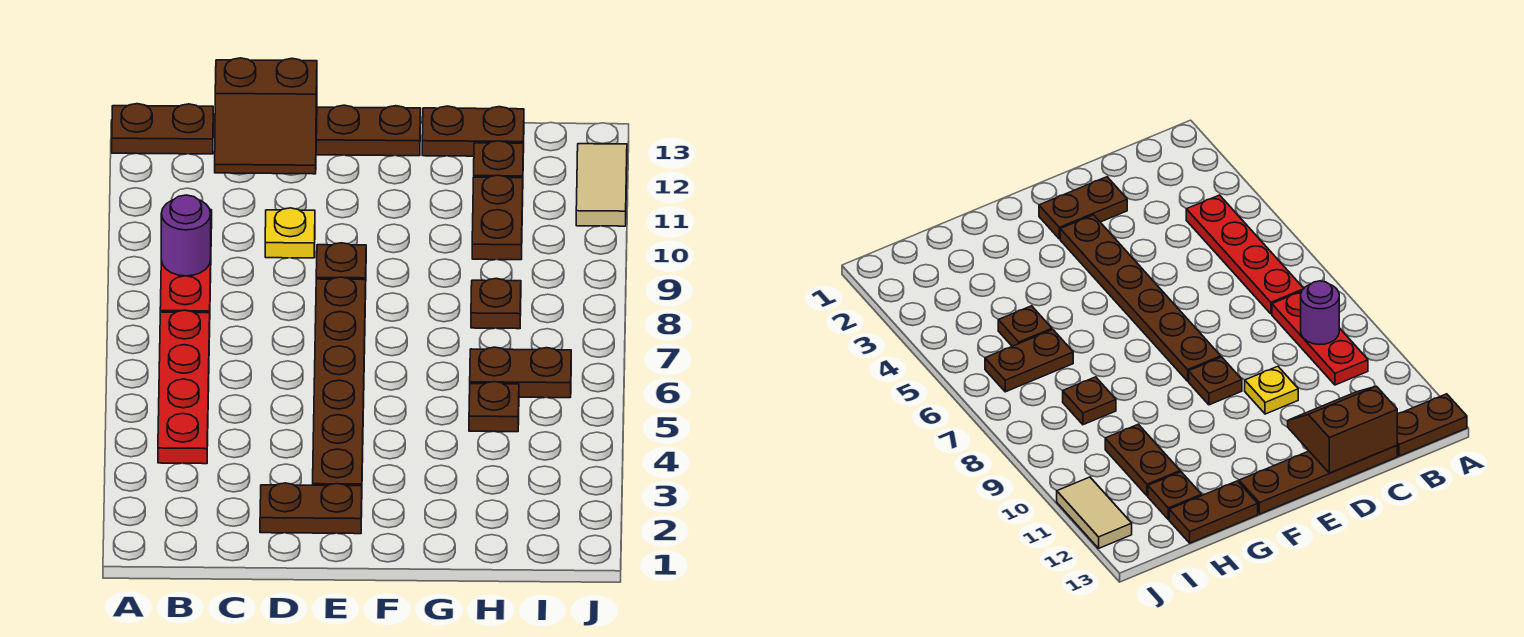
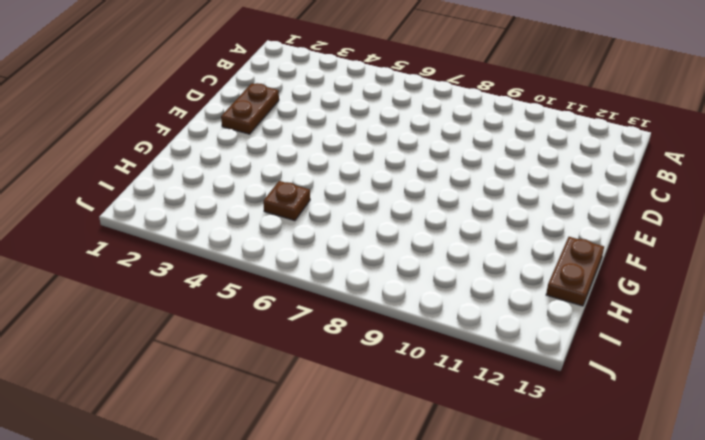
none -> brown plate A13:B13 level 1
none -> red plate B4:B7 level 1
none -> red plate B8:B10 level 1

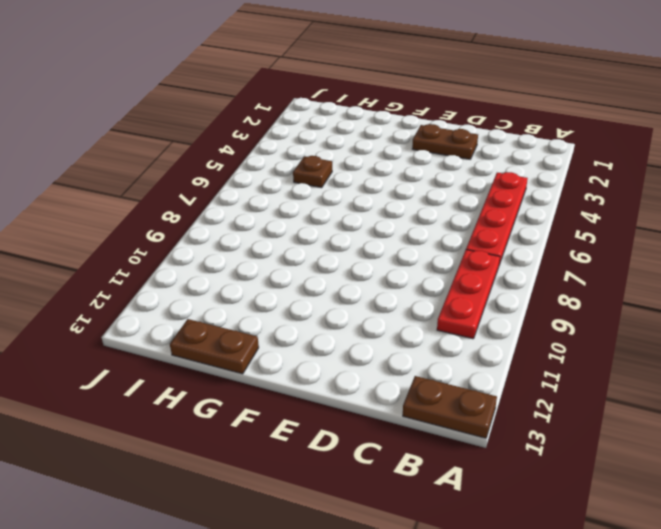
none -> brown plate C13:F13 level 1
none -> yellow plate D10 level 1
none -> brown plate E3:E8 level 1

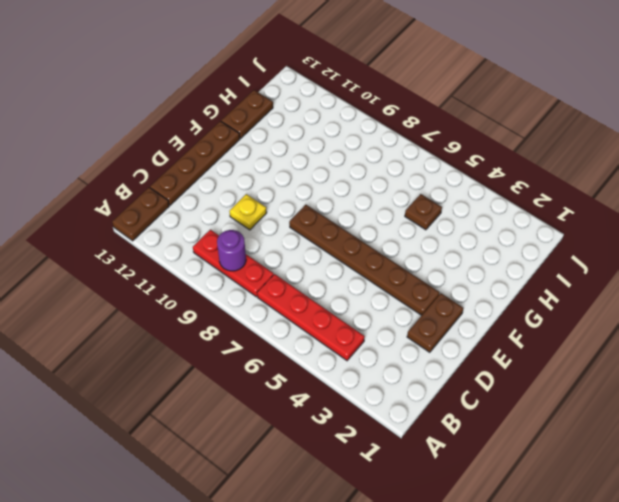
none -> brown plate E9 level 1
none -> brown plate H6:I6 level 1
none -> brown plate H8 level 1

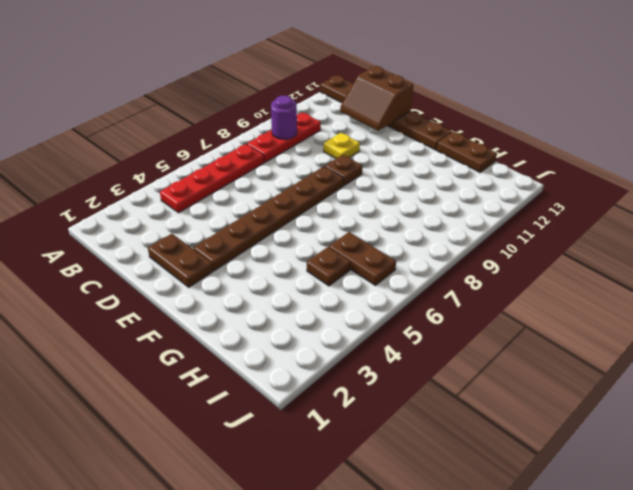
none -> brown plate H8 level 1
none -> brown plate H10:H11 level 1
none -> brown plate H12 level 1

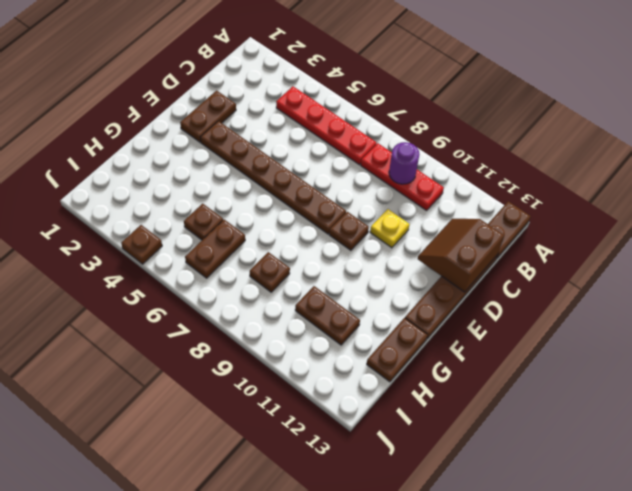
brown plate J4 level 1 -> brown plate H12 level 1
none -> tan tile J11:J12 level 1

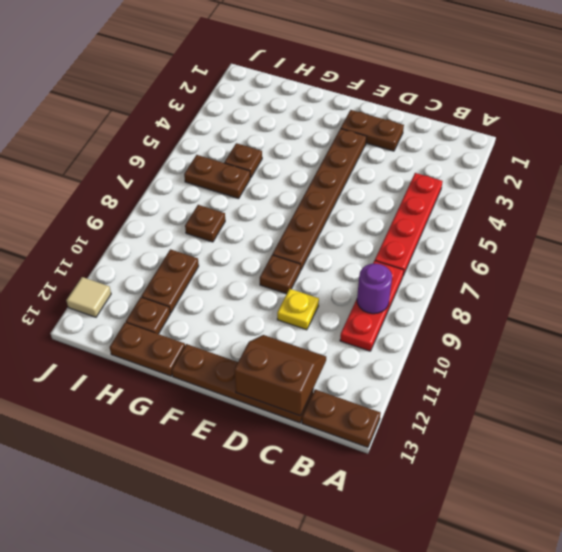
tan tile J12 level 1 -> tan tile J11:J12 level 1

